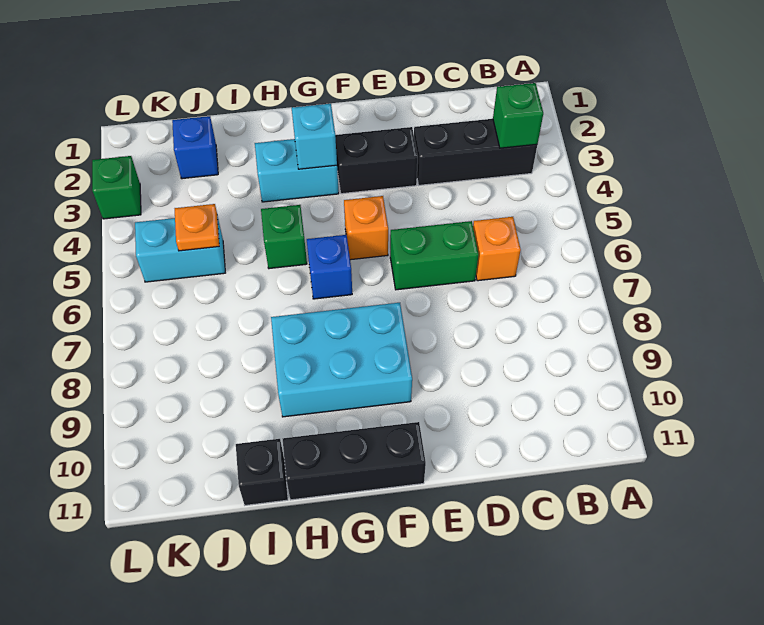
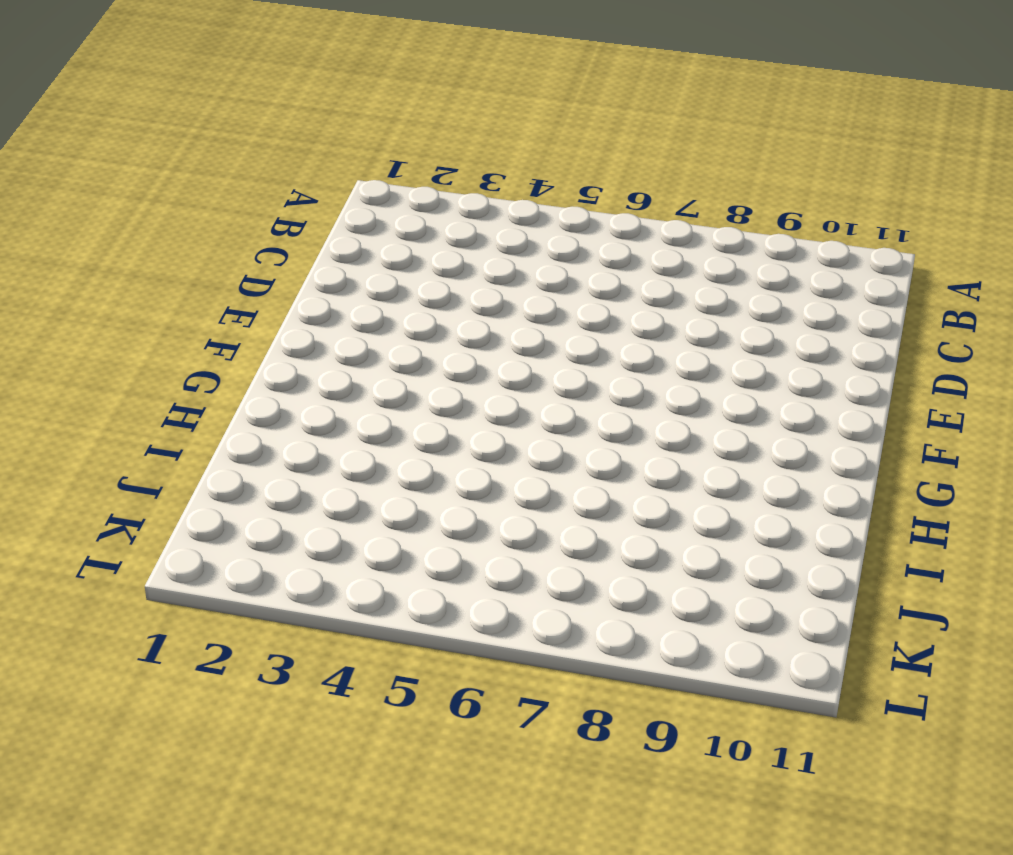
none -> black brick B3:D3 level 1
none -> orange brick C6 level 1
none -> green brick D6:E6 level 1

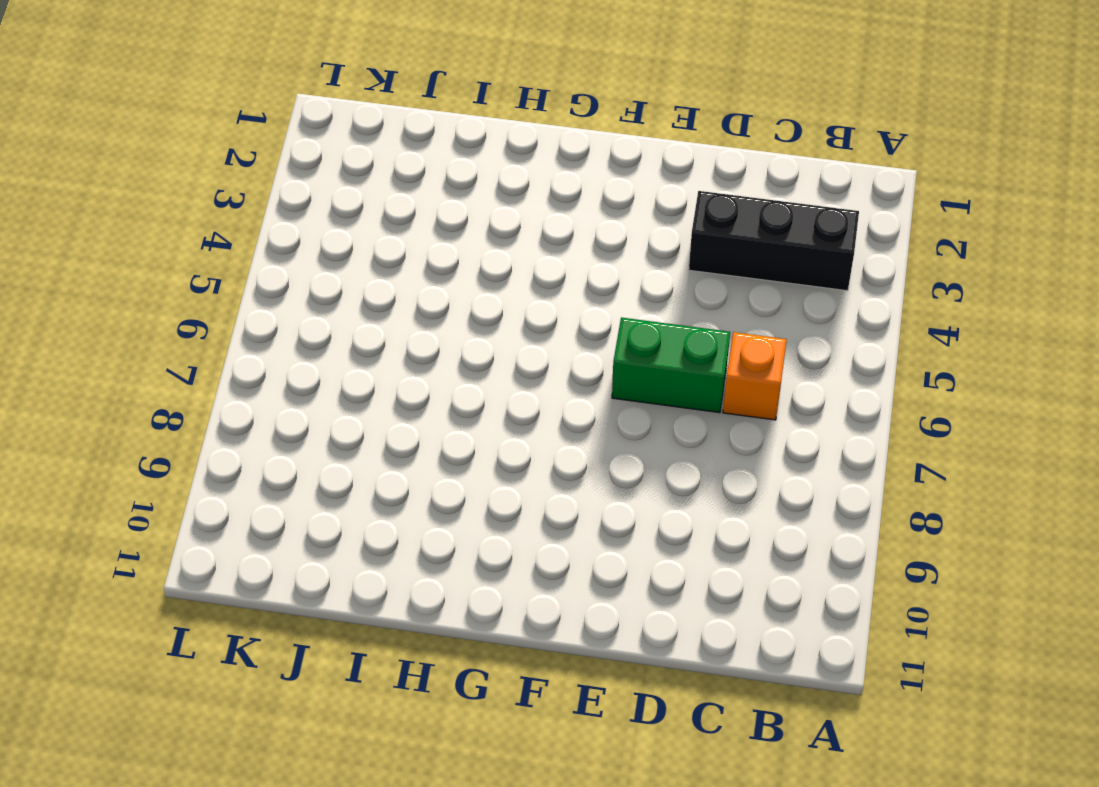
none -> black brick E3:F3 level 1
none -> orange brick F5 level 1
none -> cyan brick F8:H9 level 1

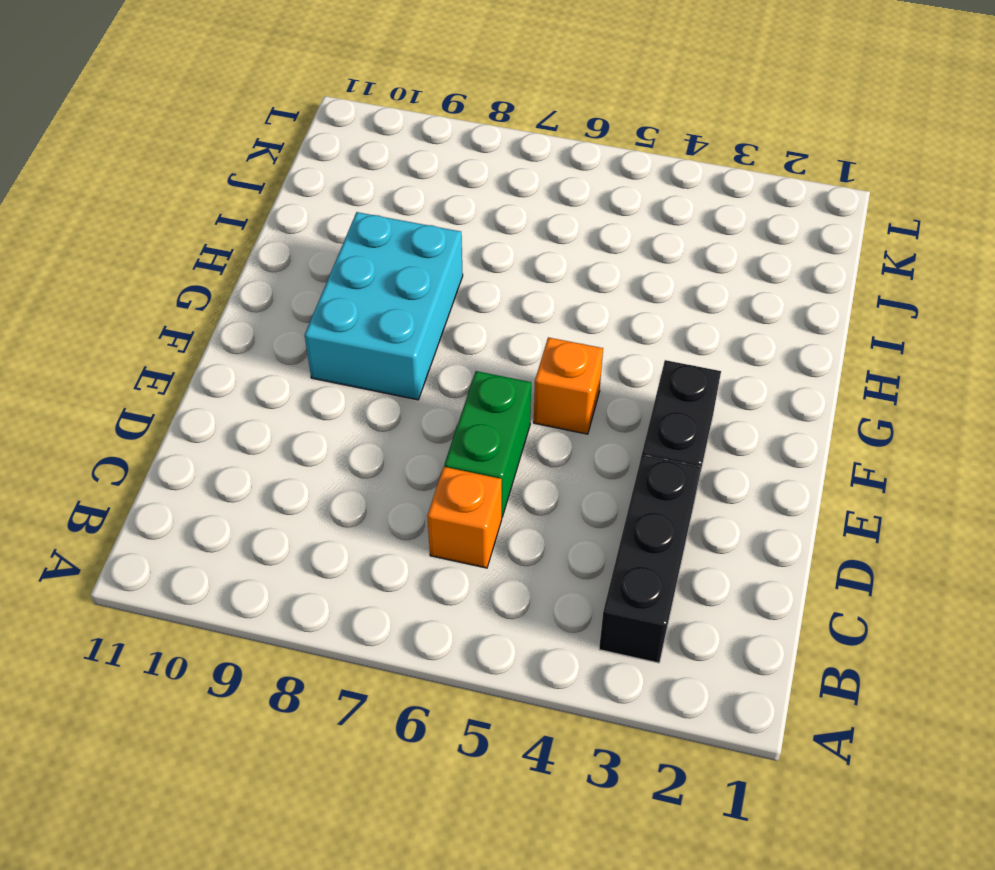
none -> black brick F11:H11 level 1
none -> cyan brick G3:H3 level 1
none -> blue brick G6 level 1

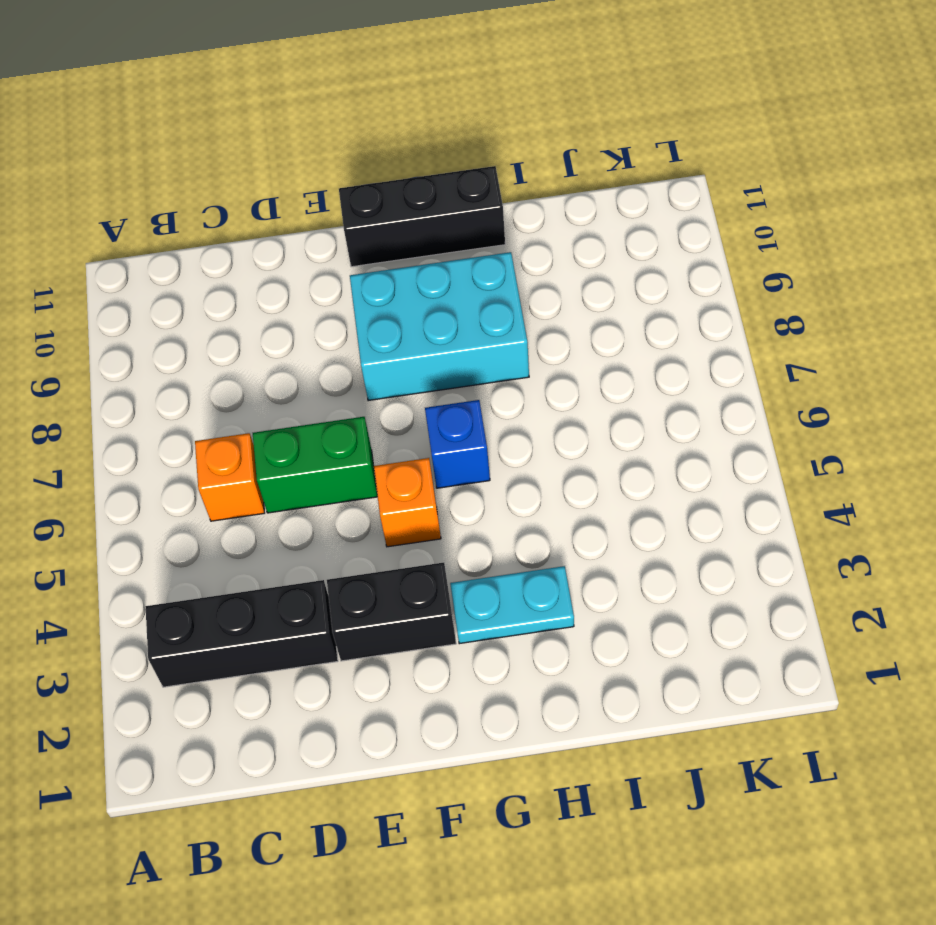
cyan plate G3:H3 level 1 -> cyan brick G3:H3 level 1
none -> green brick H5 level 1
none -> black brick I11 level 1
none -> blue brick J2 level 1

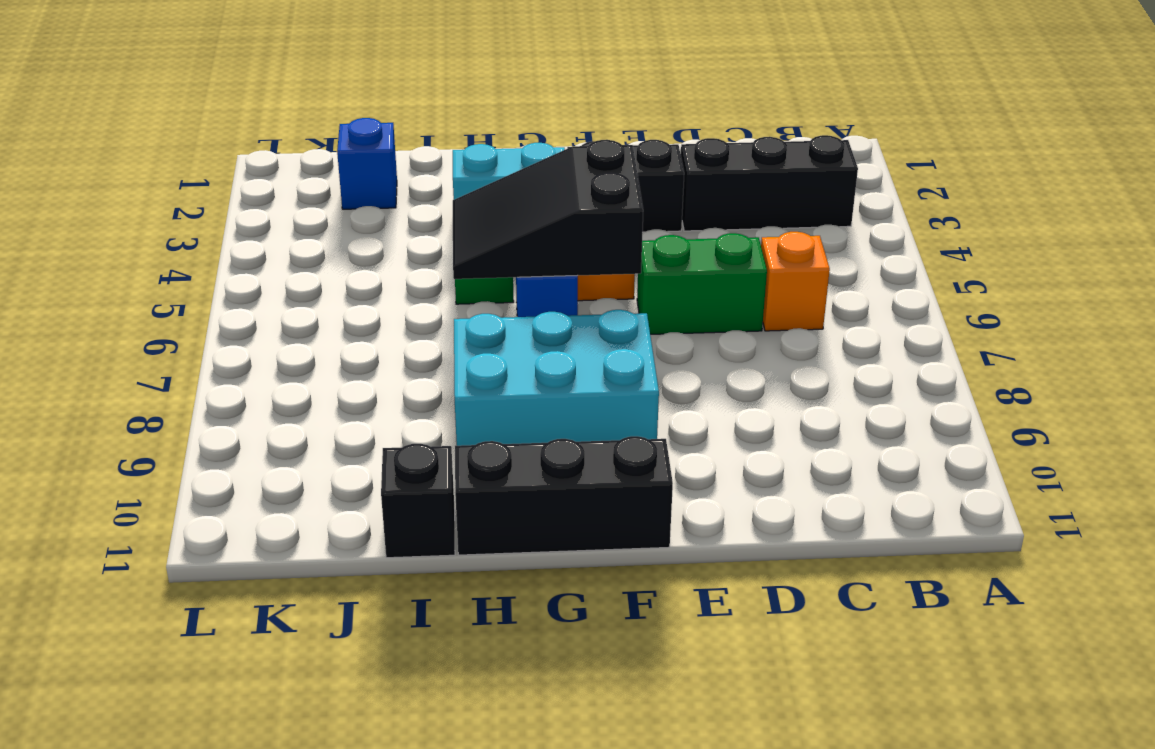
black slope F5:H6 level 2 top F -> none
none -> cyan brick J5:K5 level 1
none -> green brick L3 level 1
none -> green brick B3 level 2

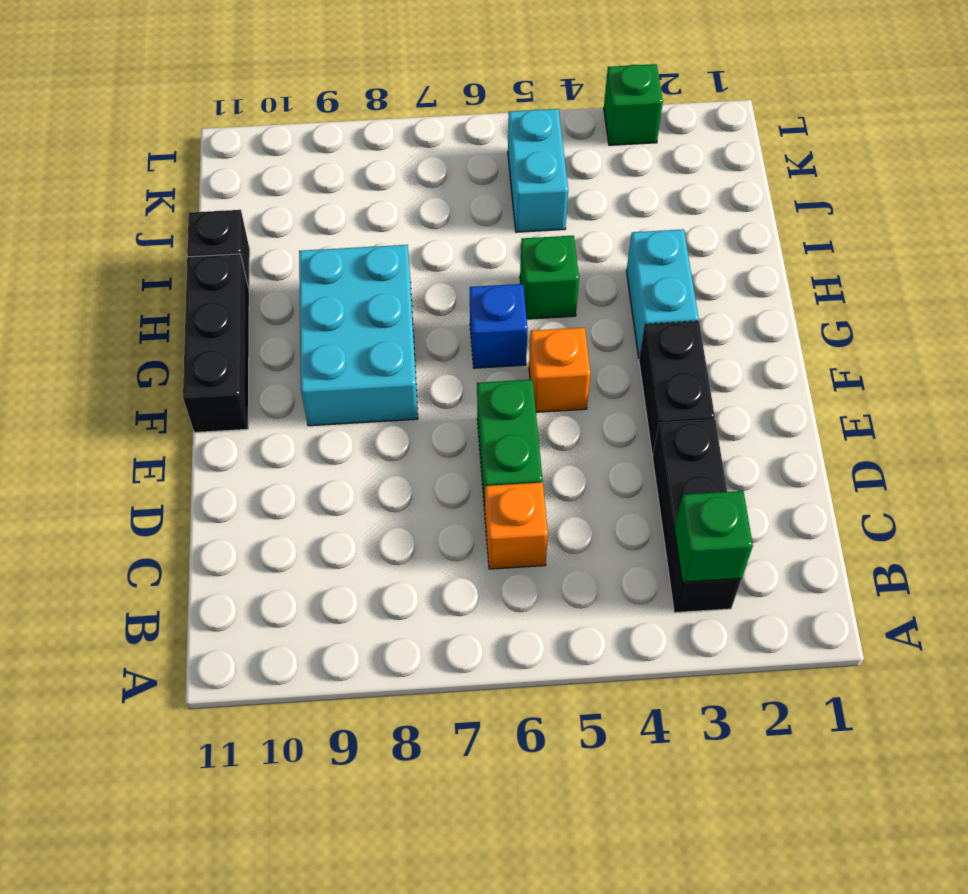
none -> blue brick J2 level 1
none -> cyan brick G3 level 2
none -> orange plate J5 level 2

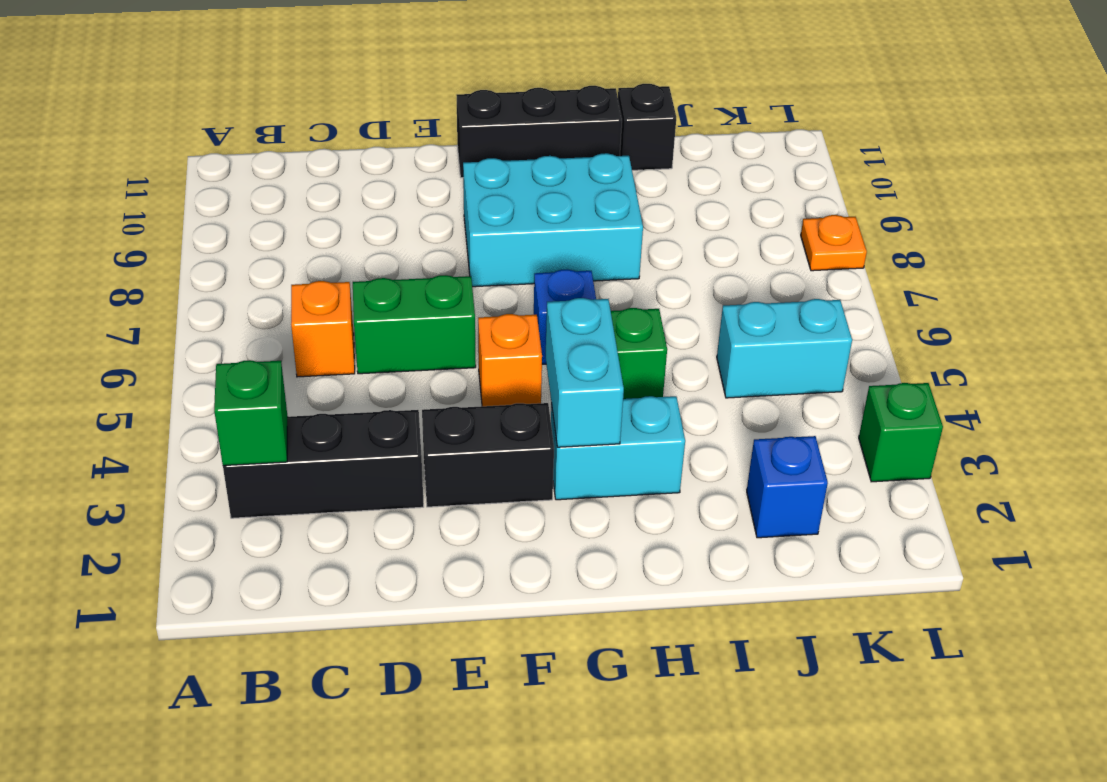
cyan brick G3:G4 level 2 -> cyan brick G3 level 2
orange plate L8 level 1 -> orange plate J5 level 2

